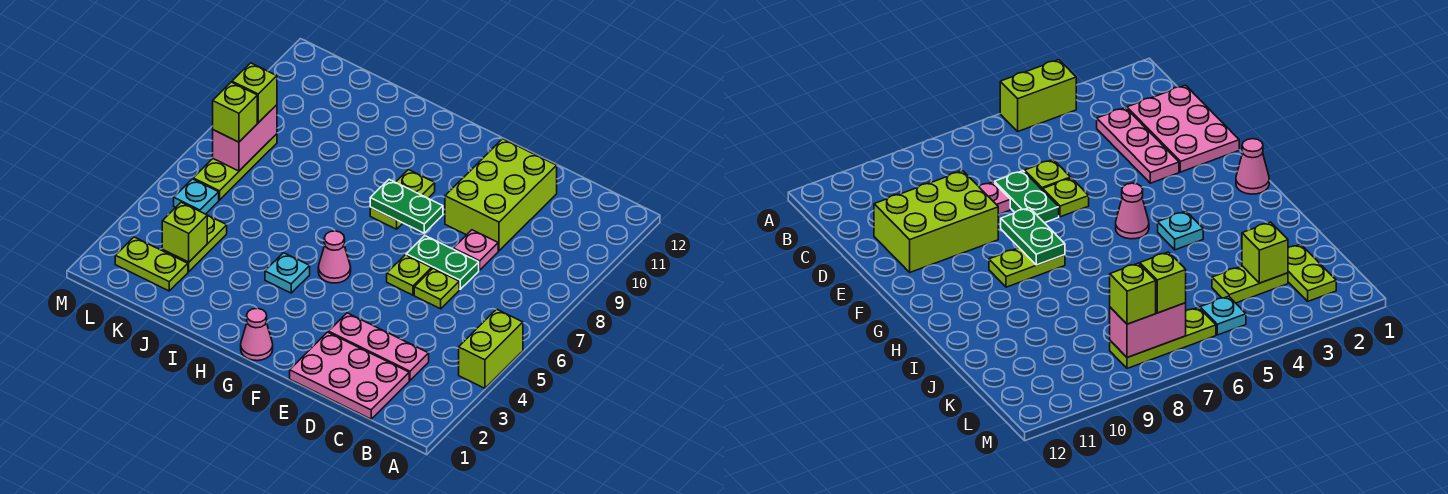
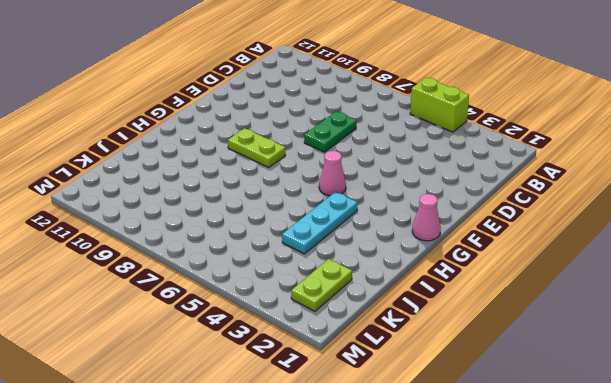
cyan plate H4:J4 level 1 -> cyan plate H4 level 1
none -> pink plate C1:E2 level 1
none -> pink plate C3:E3 level 1
none -> lime plate D6 level 1

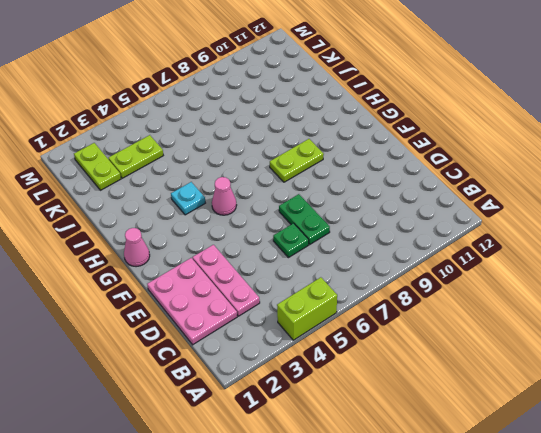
green plate D6 level 1 -> lime plate D6 level 1
none -> pink plate D8 level 1
none -> lime brick D9:E11 level 1
none -> lime plate E6 level 1

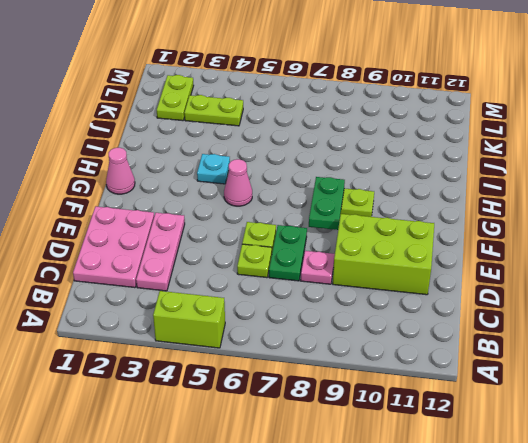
none -> cyan plate L5 level 1
none -> lime plate L6:L8 level 1
none -> lime brick K3 level 2

